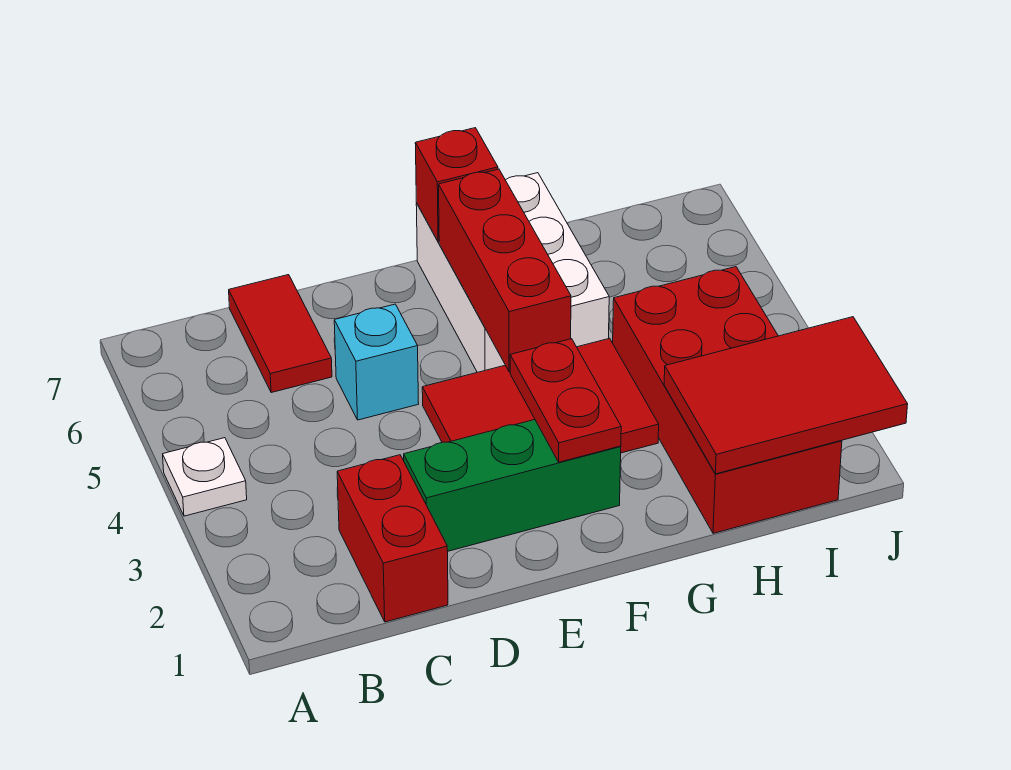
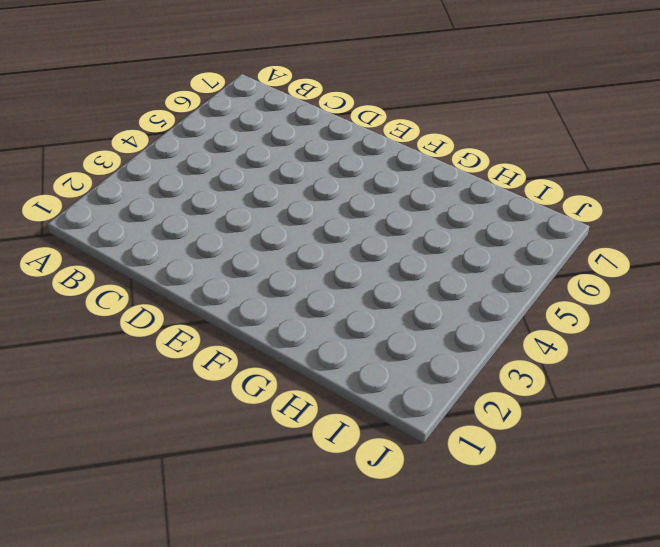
none -> white plate A4 level 1
none -> red brick C1:C2 level 1
none -> red tile C6:C7 level 1

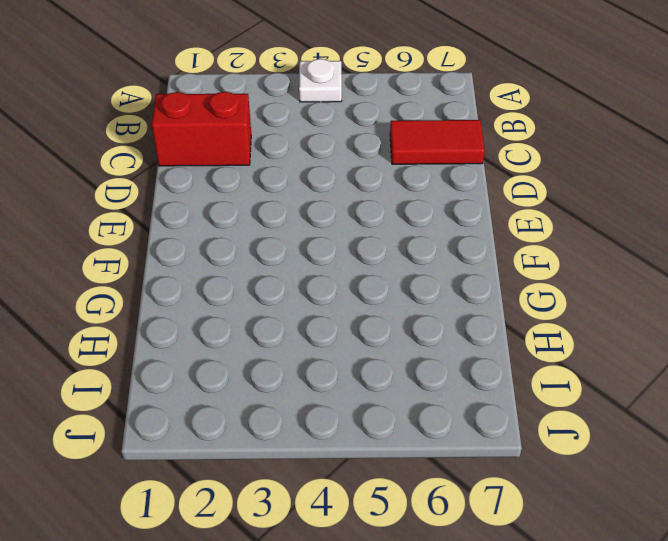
none -> green brick D2:F2 level 1
none -> cyan brick D5 level 1
none -> red tile E3:G4 level 1

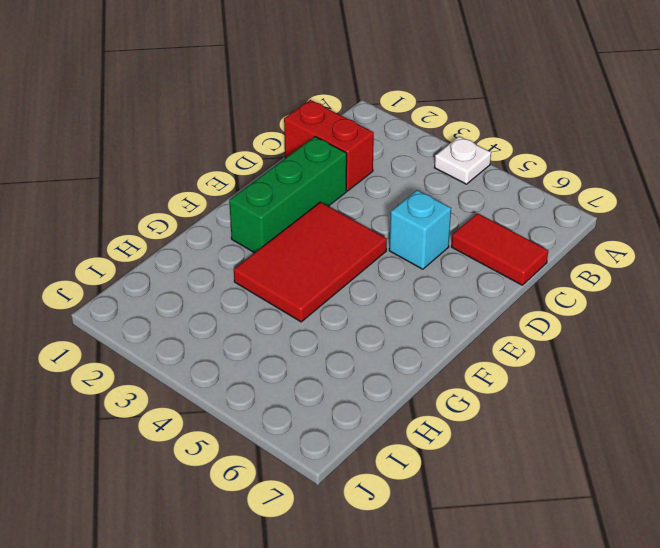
none -> white brick F5:G7 level 1
none -> red brick H1:I4 level 1
none -> red plate F2:F3 level 2

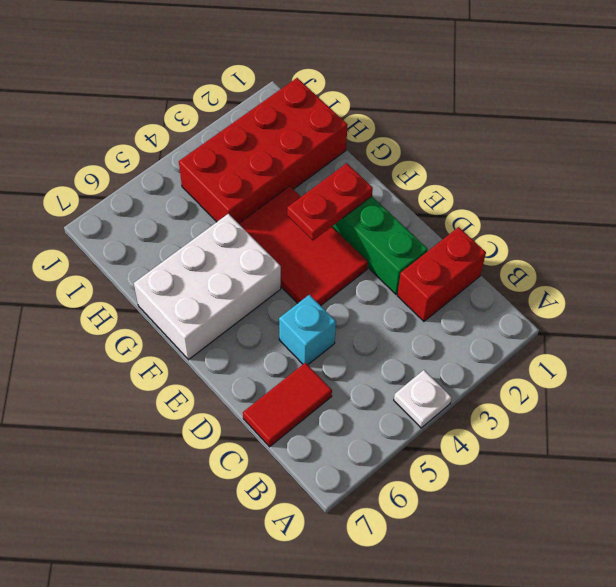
none -> red brick F4:F6 level 2
none -> red brick F7 level 2
none -> red tile H1:J2 level 2

